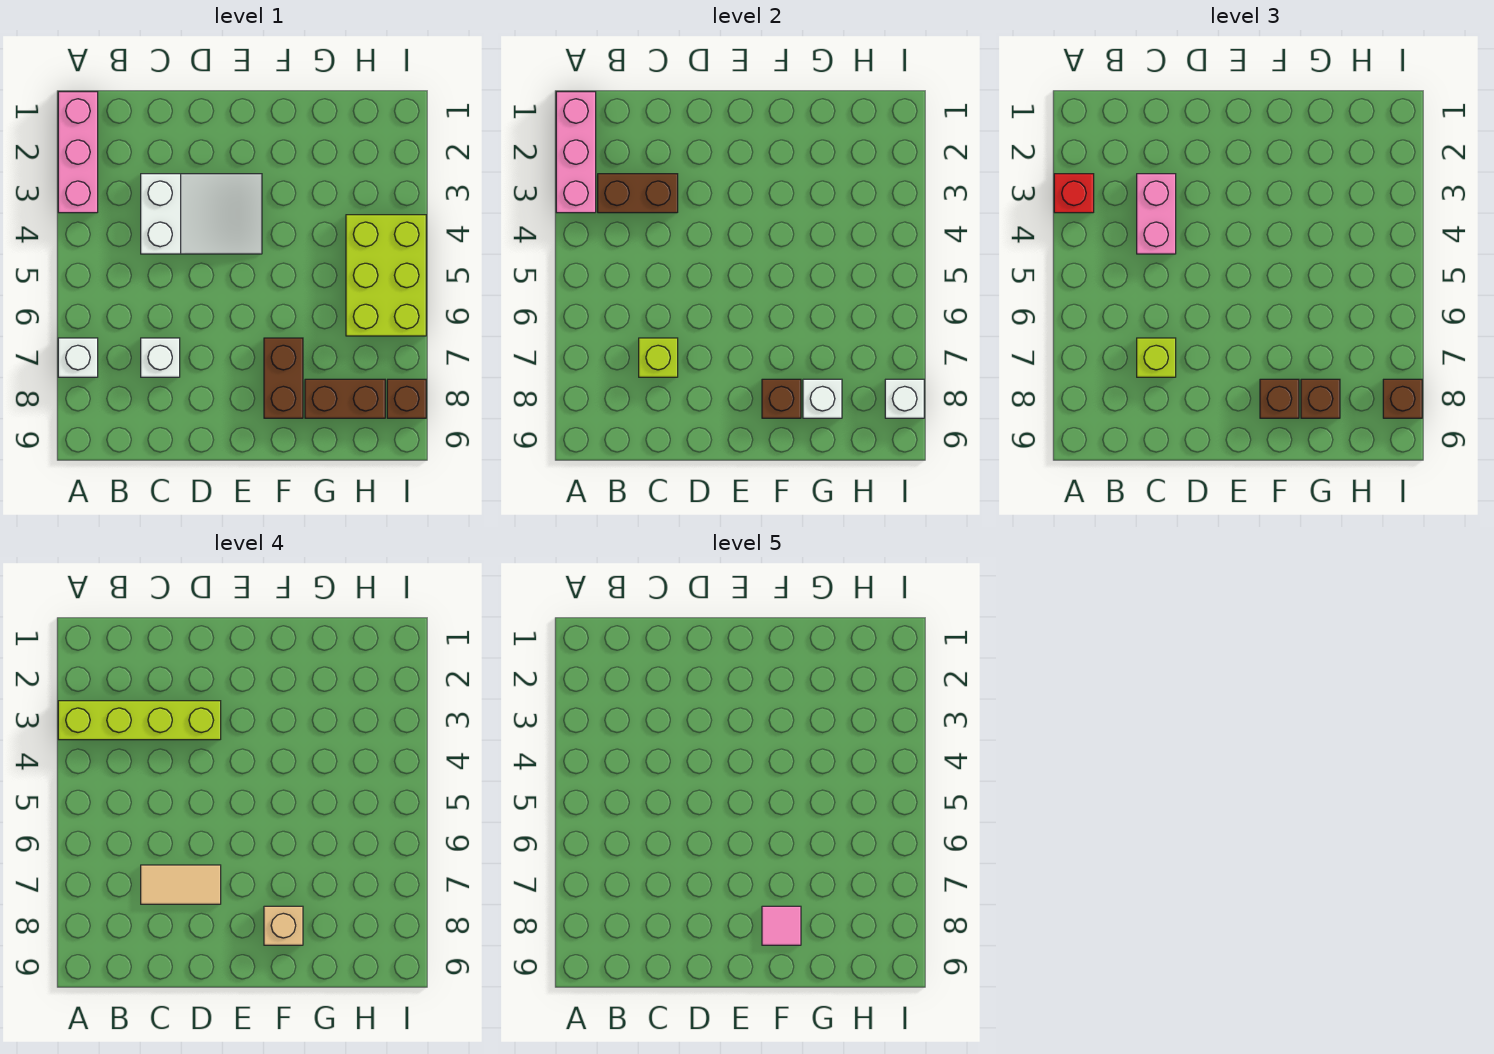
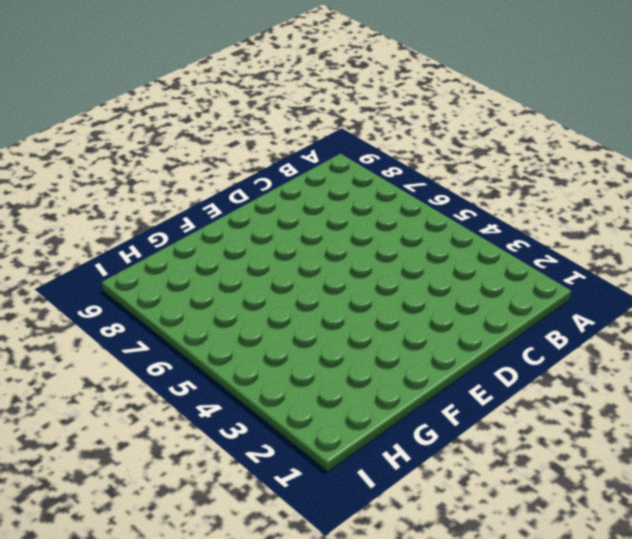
none -> pink brick A1:A3 level 1
none -> white brick A7 level 1
none -> white slope C3:E4 level 1 top C

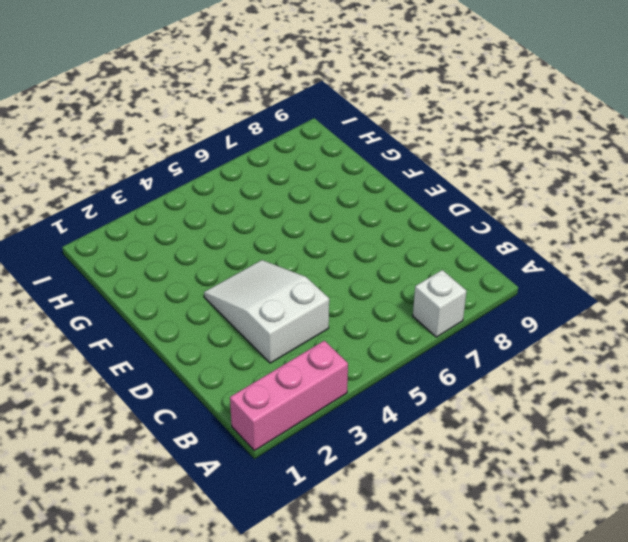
none -> white brick C7 level 1
none -> brown brick F7:F8 level 1
none -> brown brick G8:H8 level 1

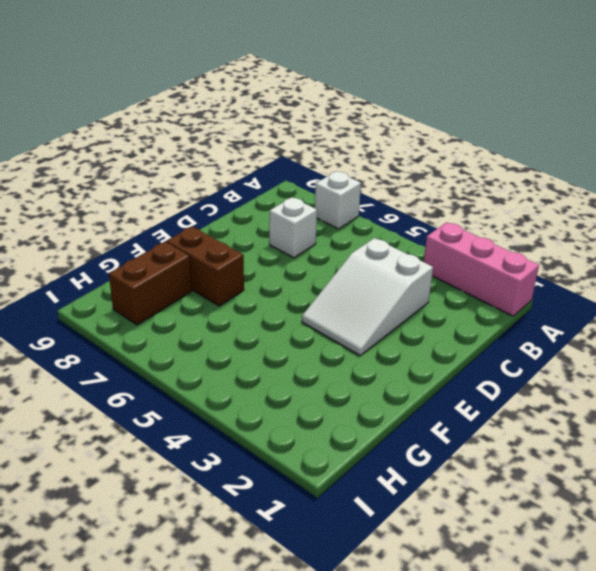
none -> lime brick H4:I6 level 1
none -> brown brick I8 level 1
none -> pink brick A1:A3 level 2

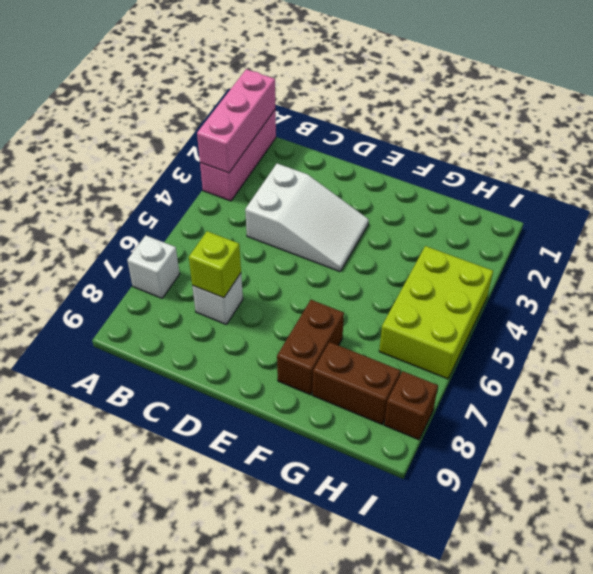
none -> brown brick B3:C3 level 2
none -> brown brick F8 level 2
none -> white brick G8 level 2

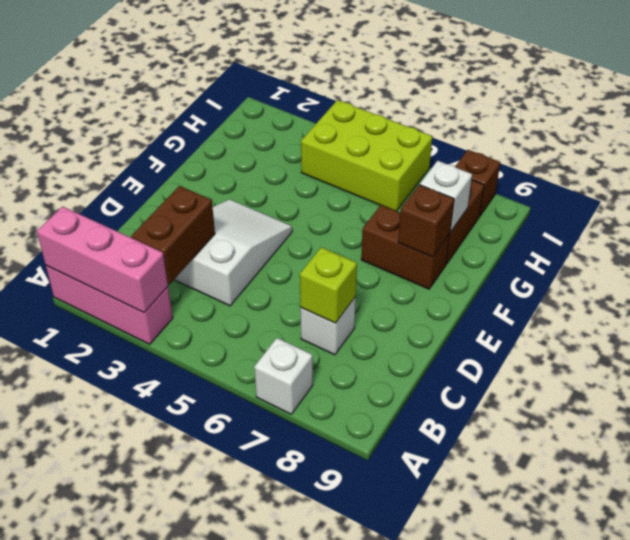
none -> white brick I8 level 2
none -> red brick A3 level 3
none -> pink brick C3:C4 level 3

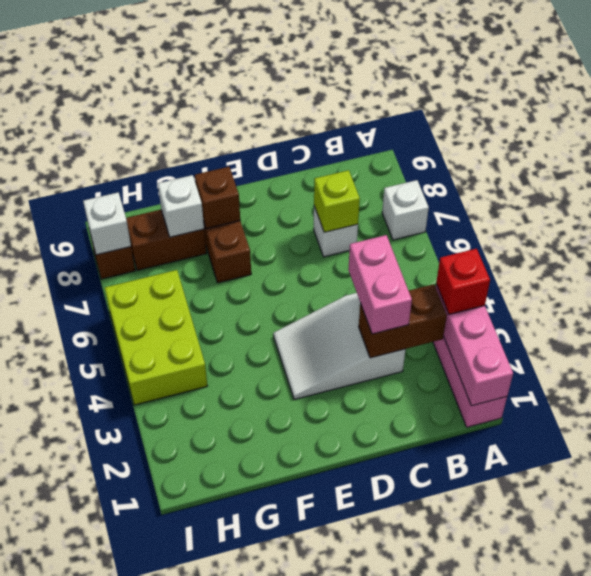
none -> lime brick C7 level 3
none -> brown brick F8 level 3
none -> brown brick G8 level 3

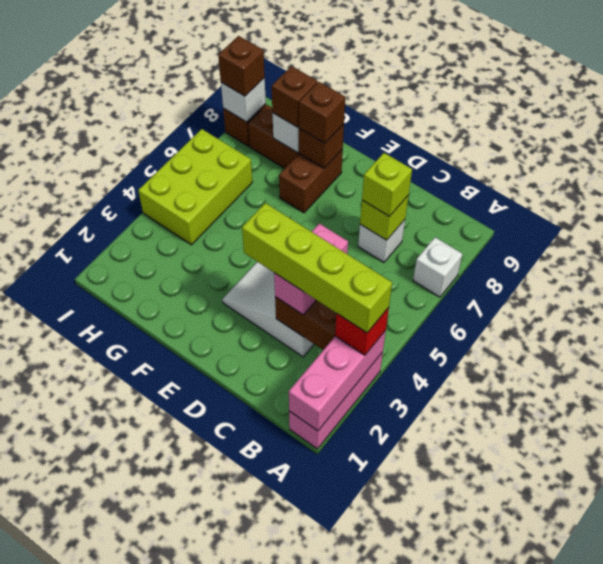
none -> tan tile C7:D7 level 4
none -> tan brick F8 level 4
none -> pink tile F8 level 5

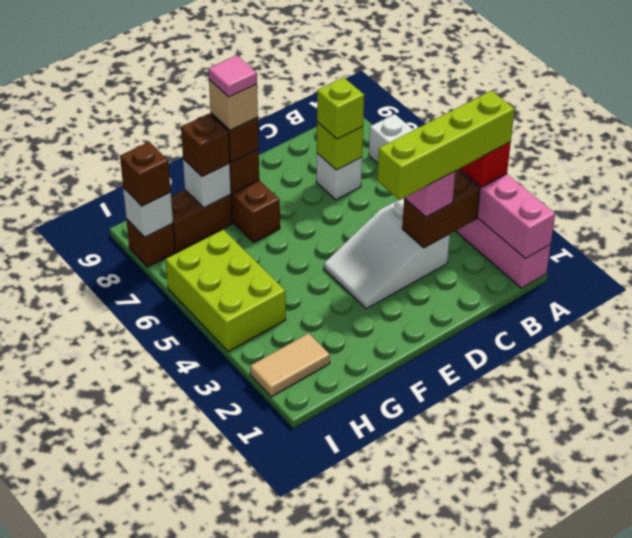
tan tile H2:I2 level 1 -> tan tile C7:D7 level 4

